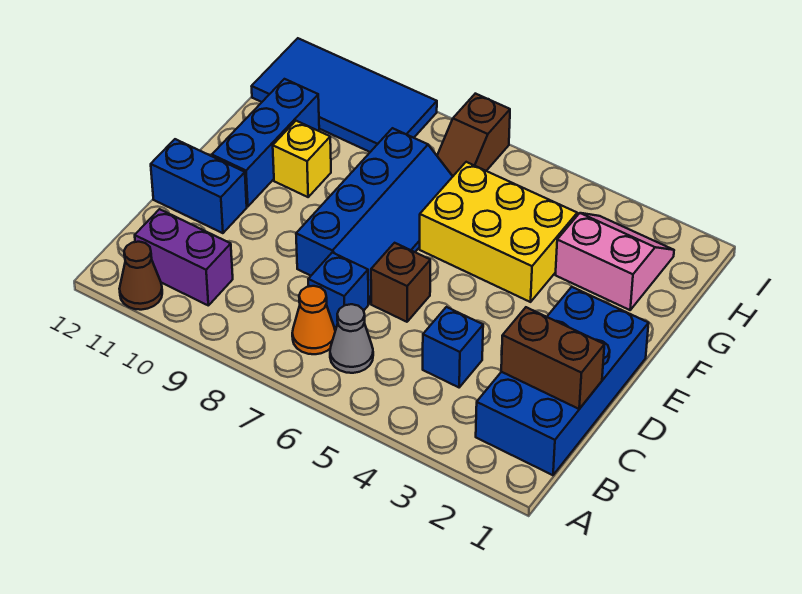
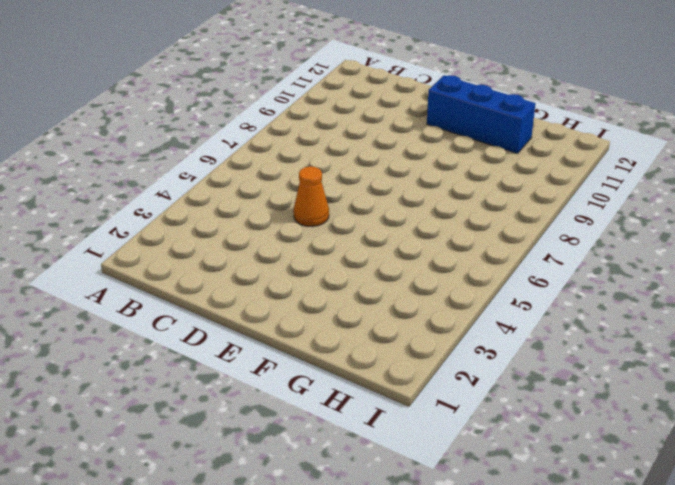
orange cone D5 level 1 -> orange cone B7 level 1
none -> brown cone A11 level 1
none -> blue brick B1:E2 level 1
none -> grey cone B6 level 1

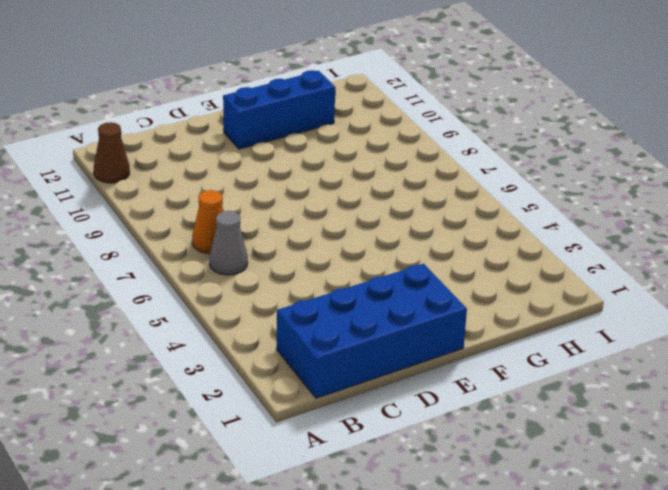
none -> purple brick B10:B11 level 1
none -> blue brick C4 level 1
none -> blue brick C7 level 1

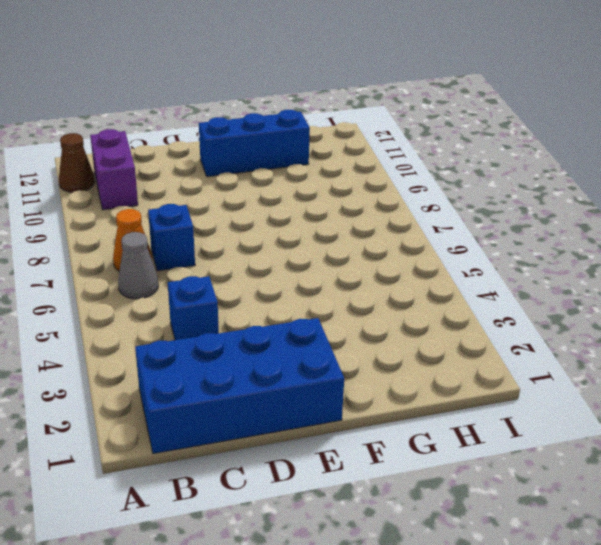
none -> brown brick D6 level 1
none -> blue slope D7:G8 level 1 top 8
none -> blue brick D11:D12 level 1

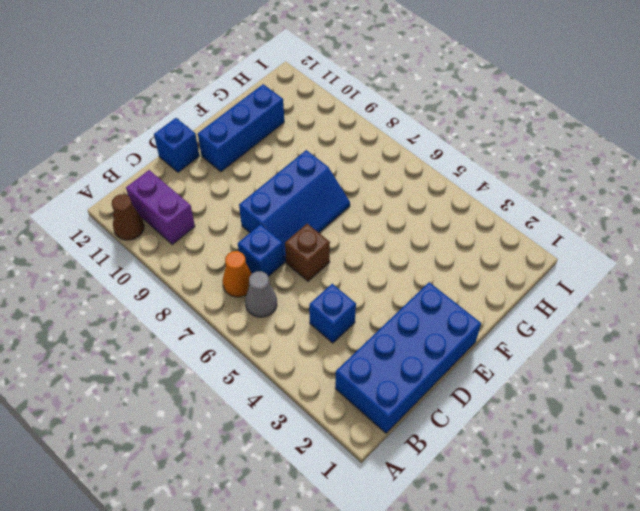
blue slope D7:F8 level 1 top 8 -> blue slope D7:G8 level 1 top 8
blue brick D12 level 1 -> blue brick D11:D12 level 1
none -> yellow brick F4:G6 level 1
none -> yellow brick F10 level 1
none -> pink slope G2:H3 level 1 top G

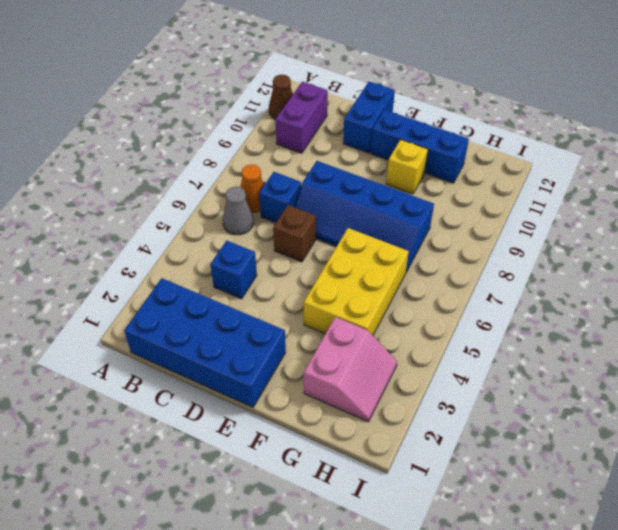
none -> brown slope H7:I7 level 1 top I
none -> blue tile H9:I12 level 1
none -> brown brick C1:C2 level 2

